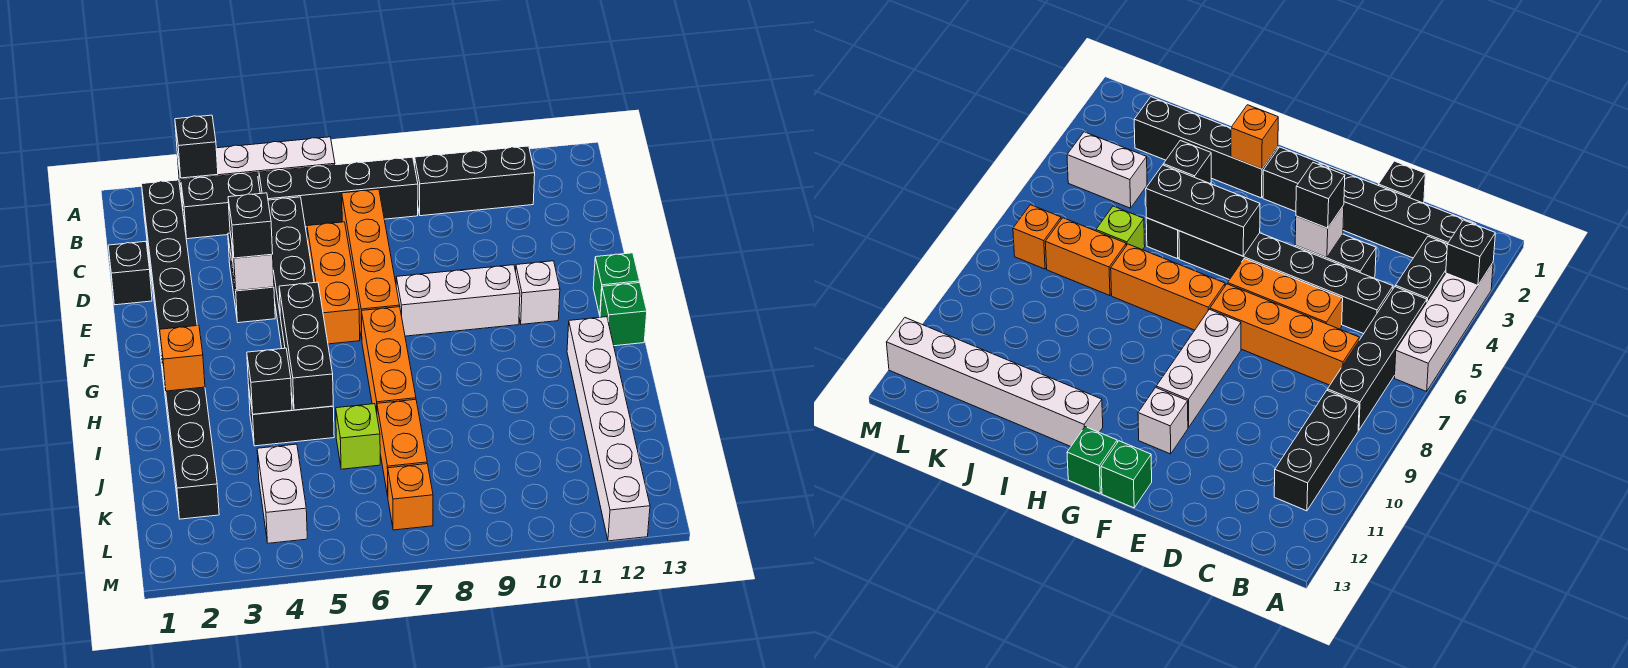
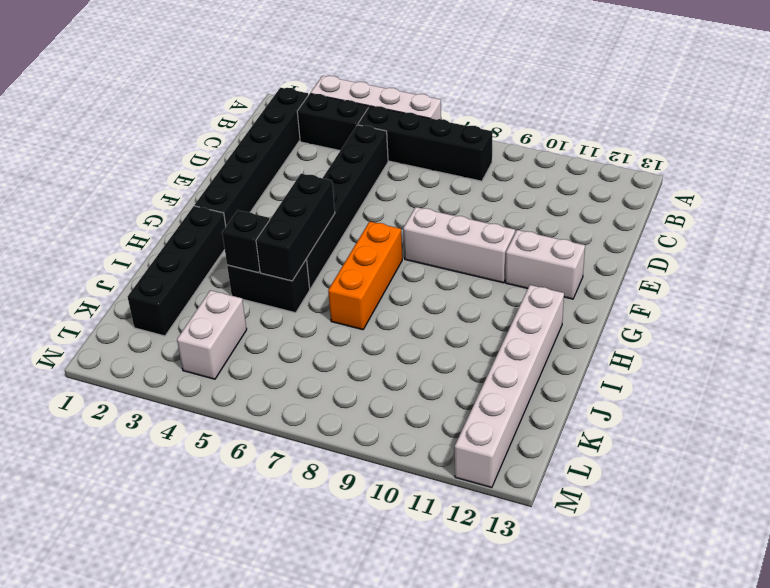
white brick F11:F12 level 1 -> white brick F11 level 1
none -> black brick B9:B11 level 1
none -> orange brick C7:F7 level 1
none -> black brick D1 level 1

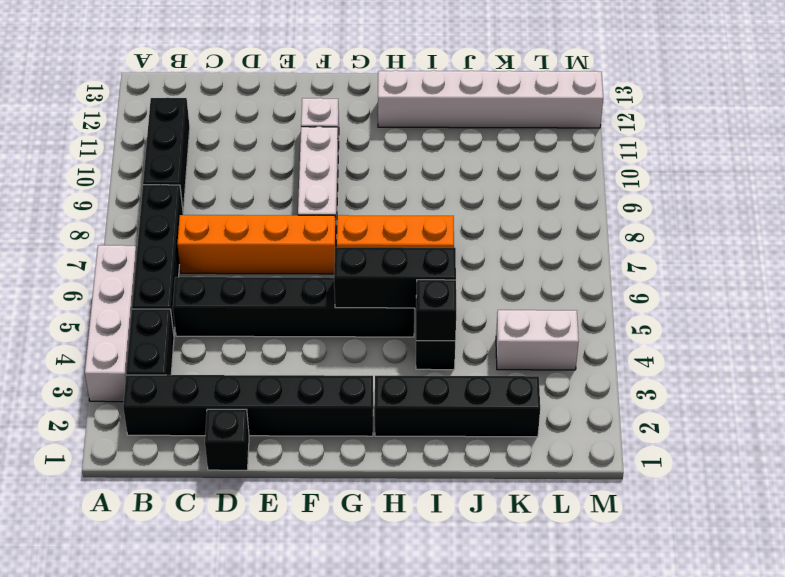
none -> black brick D4:E4 level 1
none -> orange brick D6:F6 level 1
none -> green brick F13 level 1

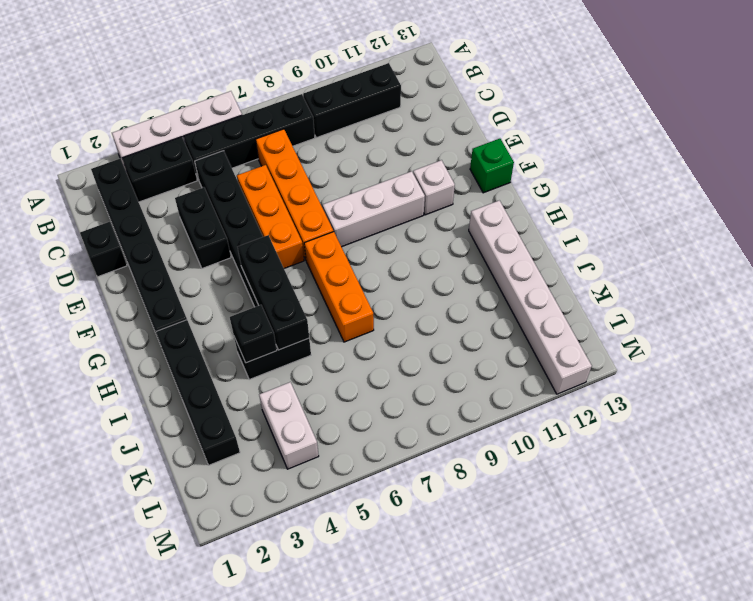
none -> green brick G13 level 1
none -> lime brick J6 level 1
none -> orange brick J7:K7 level 1

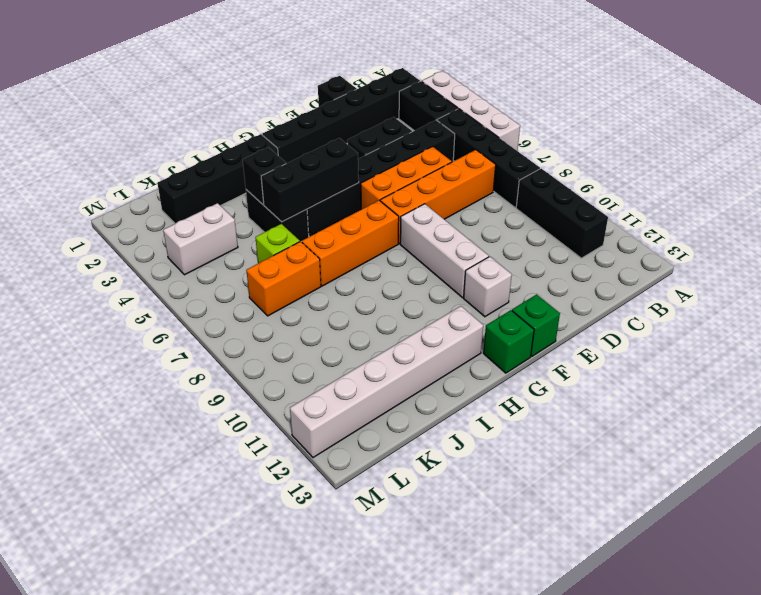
none -> orange brick L7 level 1
none -> black brick A3 level 2
none -> white brick E4 level 2

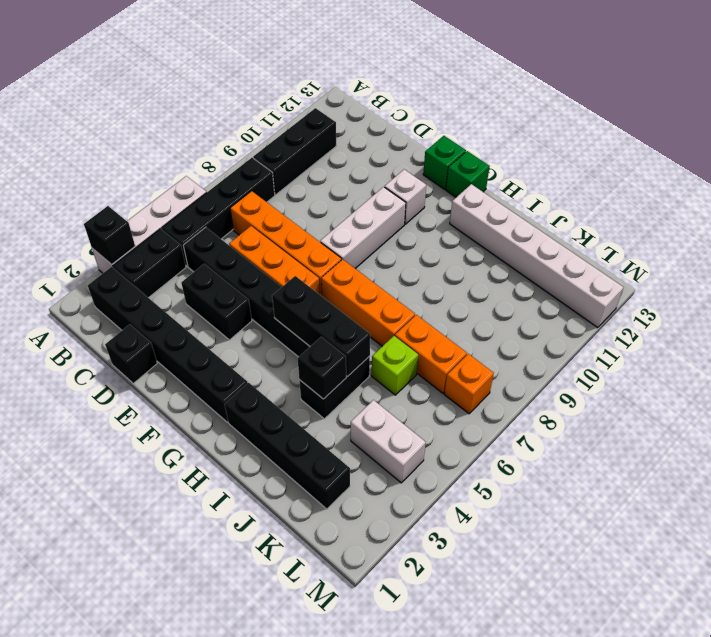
none -> white brick E4 level 2
none -> orange brick H2 level 2
none -> black brick E4 level 3

